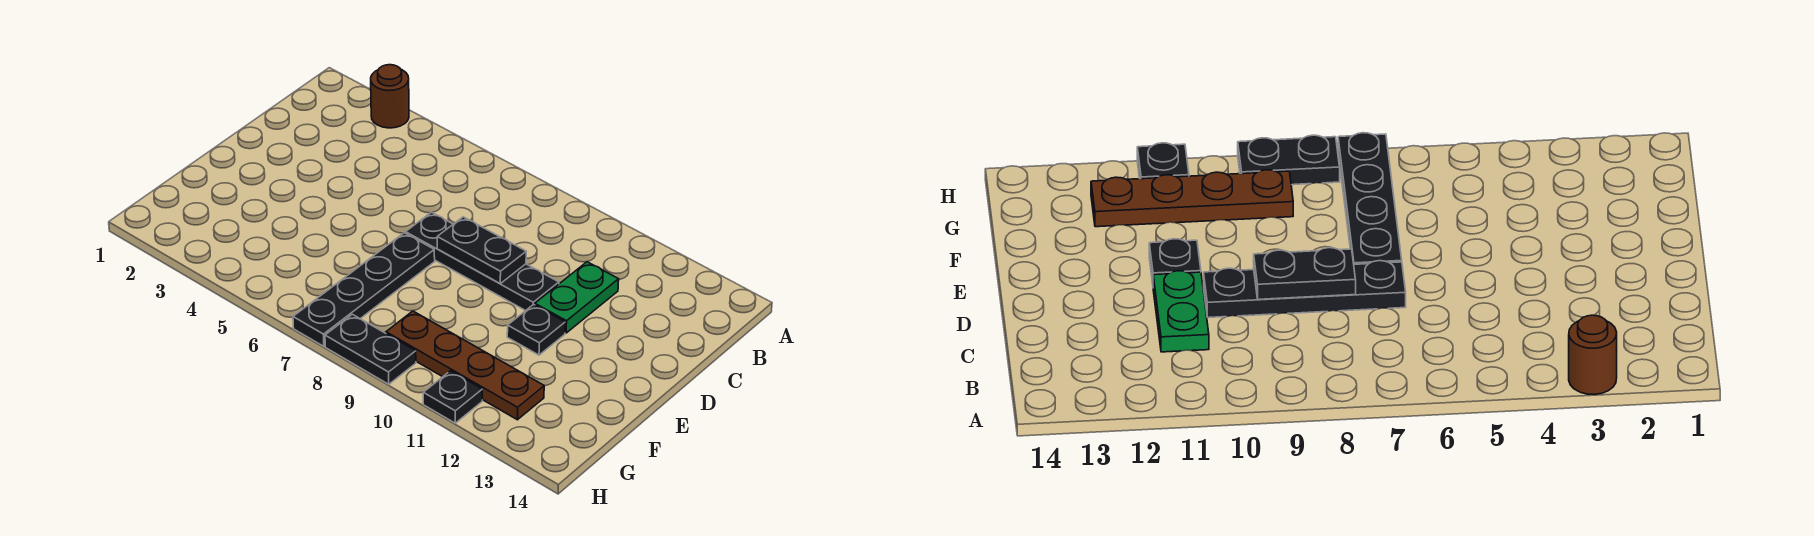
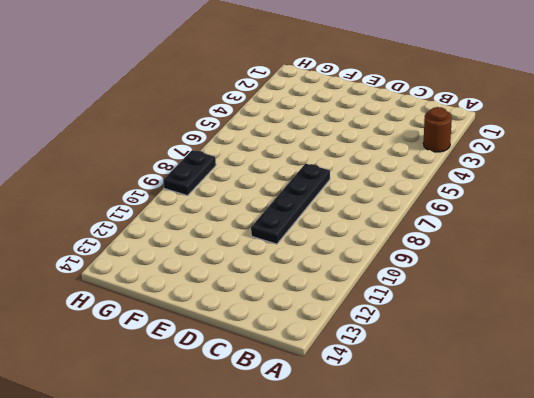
none -> green plate C11:D11 level 1
none -> black plate E7:H7 level 1

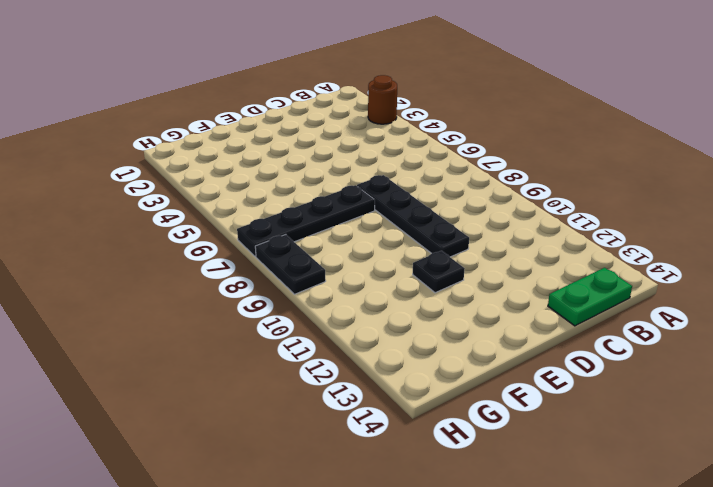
green plate B14:C14 level 1 -> green plate C11:D11 level 1
none -> brown plate G9:G12 level 1
none -> black plate H11 level 1

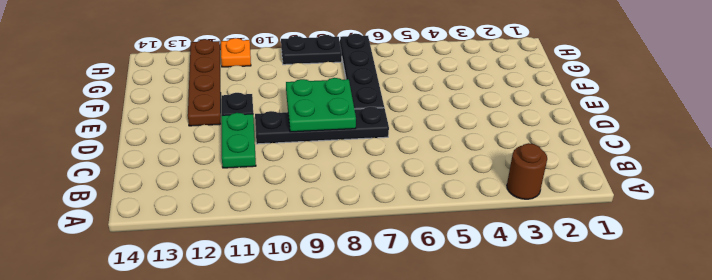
green plate D8:E9 level 2 -> black plate D8:D9 level 2
brown plate E12:H12 level 1 -> brown plate G9:G12 level 1
orange plate H11 level 1 -> black plate H11 level 1

